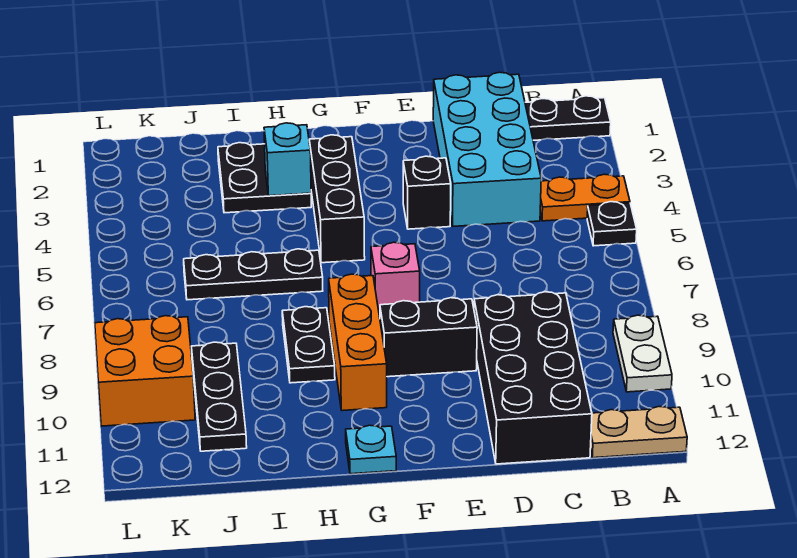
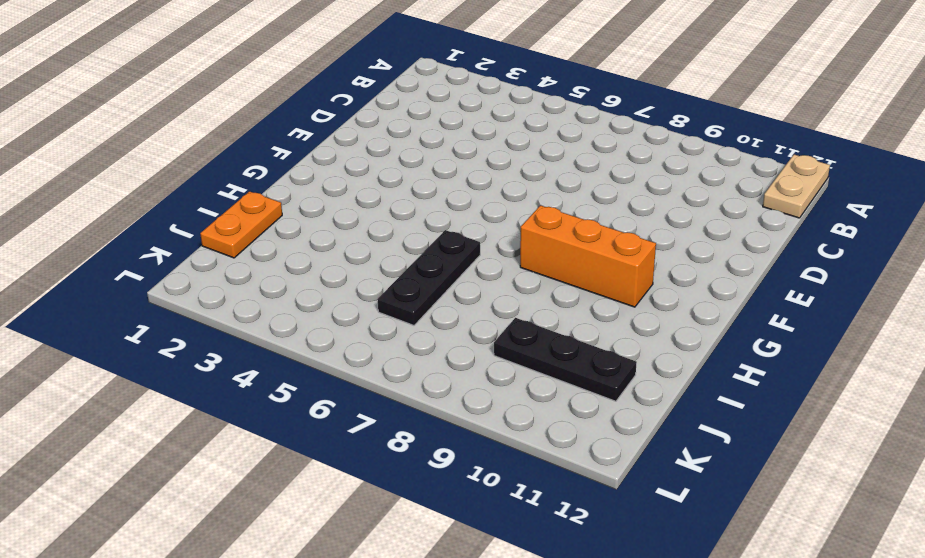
orange plate I1:J1 level 1 -> orange plate A4:B4 level 1
none -> black plate A1:B1 level 1
none -> black plate A5 level 1
none -> white plate A9:A10 level 1

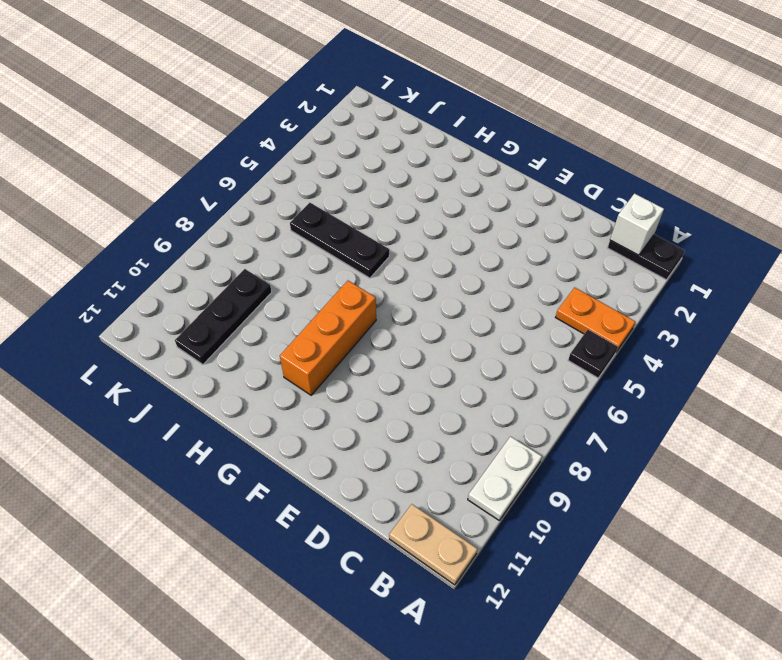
white brick B1 level 2 -> none
none -> cyan brick C1:D4 level 1
none -> black brick C9:D12 level 1
none -> black brick E4 level 1

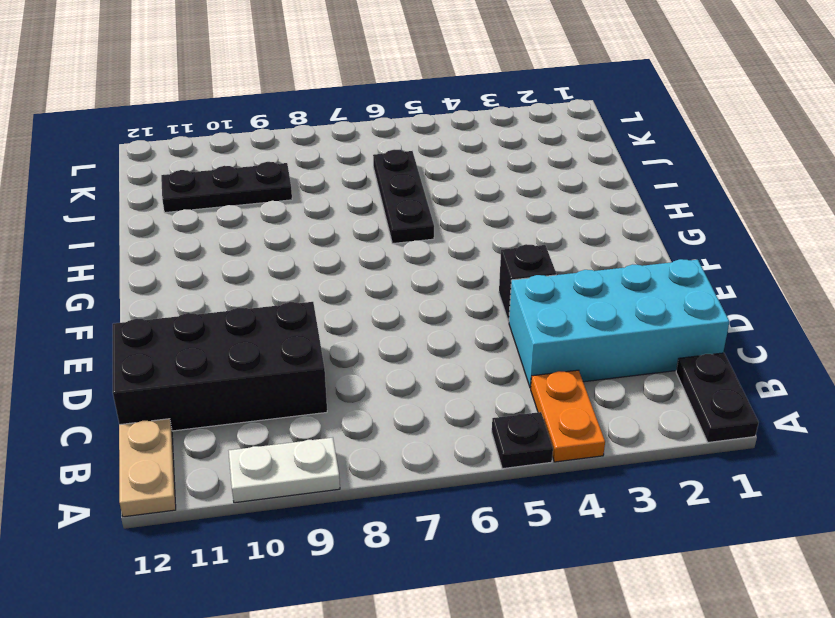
none -> black brick E9:F9 level 1
none -> pink brick F7 level 1
none -> black brick G3:G5 level 1

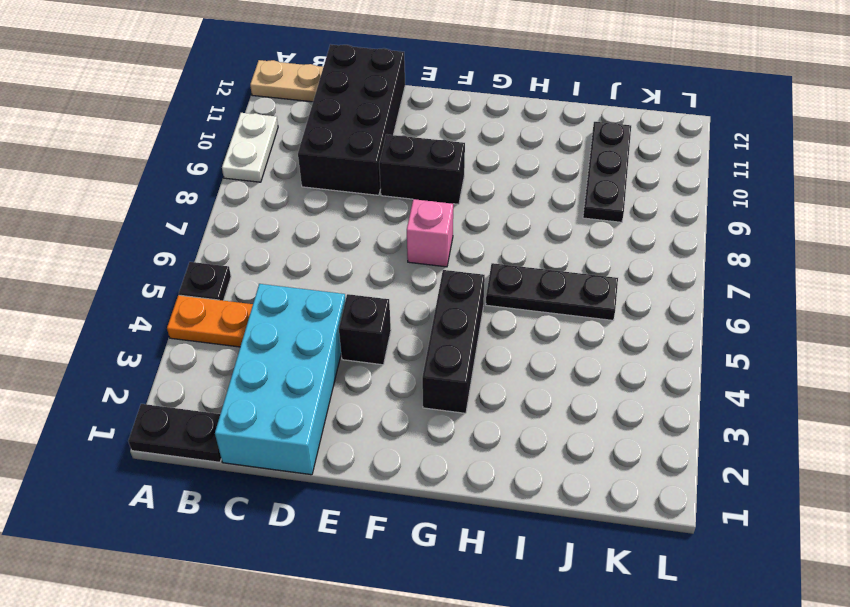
none -> orange brick G8:G10 level 1
none -> cyan plate G12 level 1
none -> black plate H2:I3 level 1

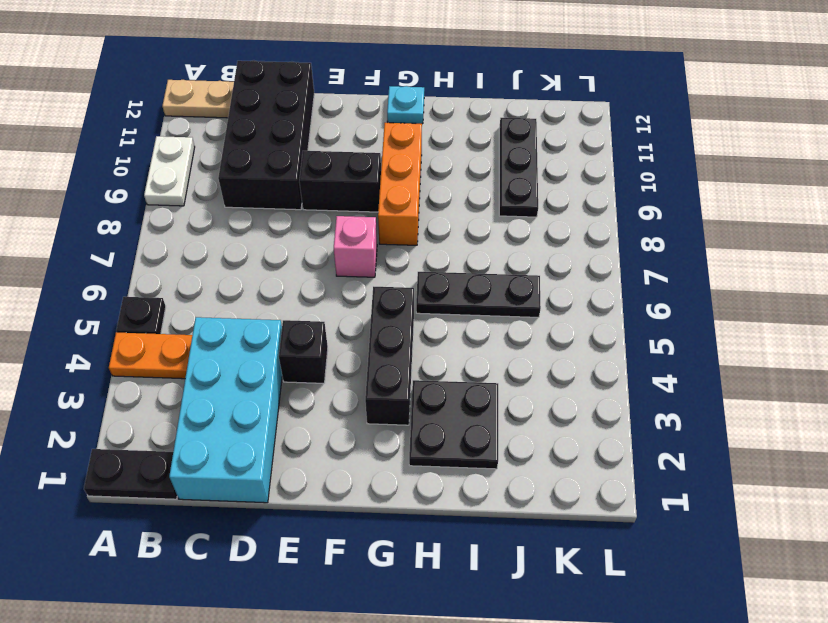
none -> black plate H8:H9 level 1
none -> orange brick K9:L10 level 1
none -> cyan brick H3 level 2

